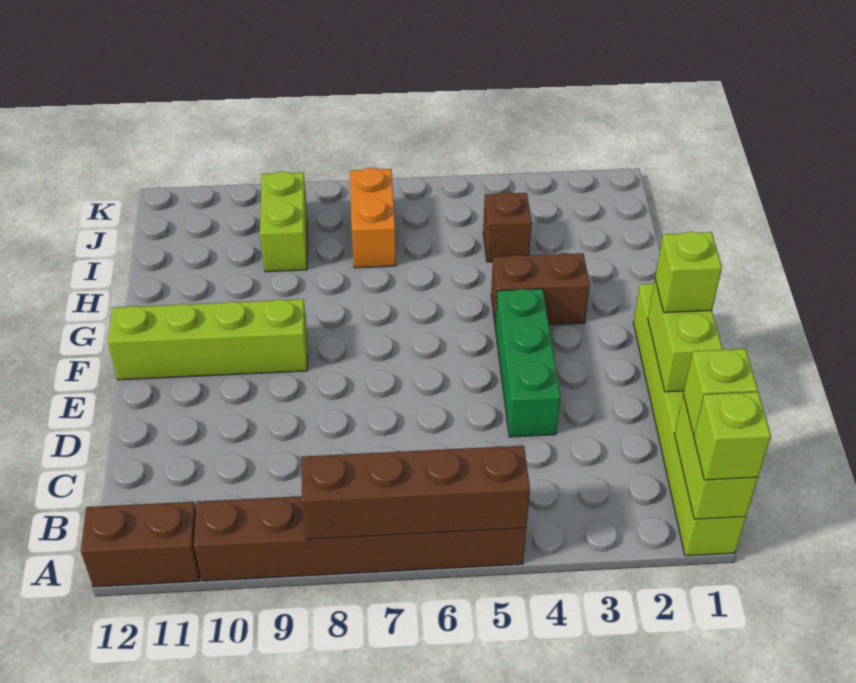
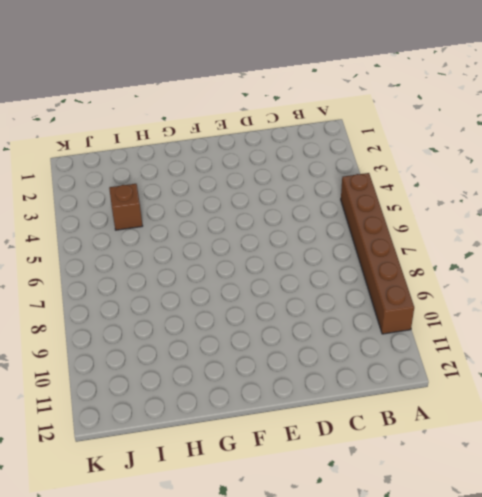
none -> lime brick A1:F1 level 1
none -> brown brick A11:A12 level 1
none -> green brick D4:F4 level 1

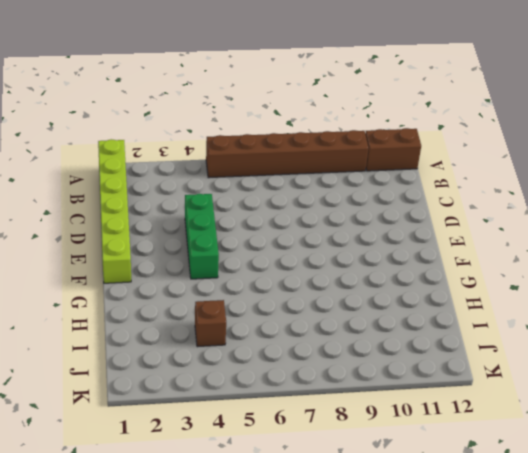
none -> lime brick F9:F12 level 1
none -> brown brick G3:G4 level 1
none -> orange brick I7:J7 level 1

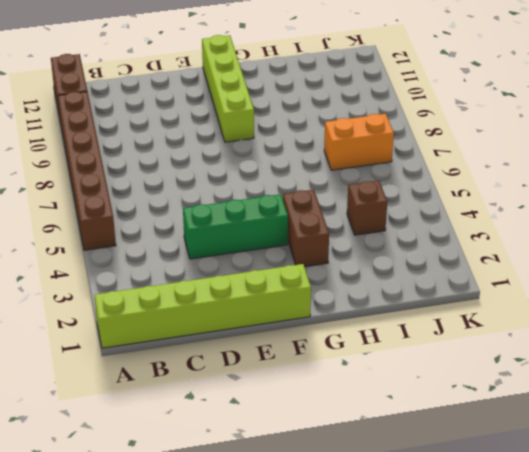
none -> lime brick I9:J9 level 1
none -> lime brick A1:B1 level 2
none -> brown brick A5:A8 level 2

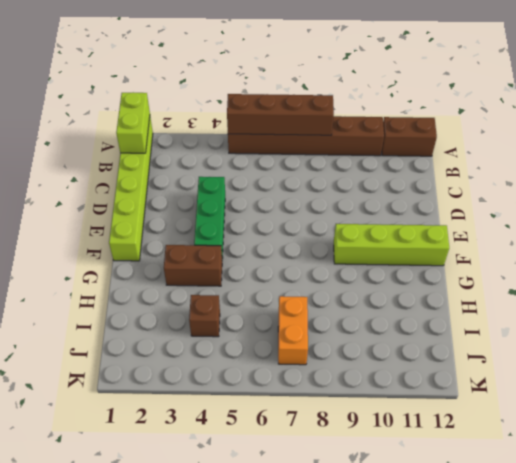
none -> lime brick I9:J9 level 1
none -> lime brick D1:E1 level 2
none -> lime brick A1 level 3

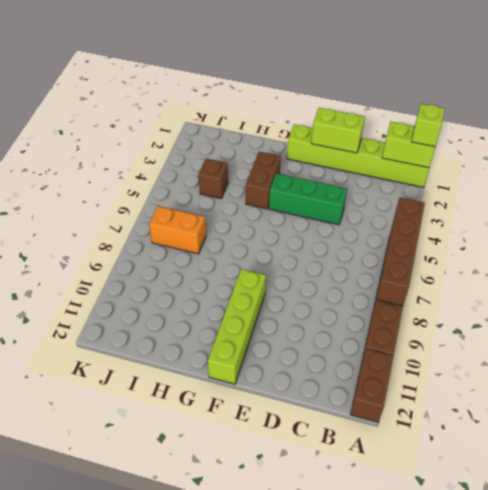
none -> lime brick I9:J9 level 1
none -> lime brick B1 level 3
none -> lime brick E1 level 3

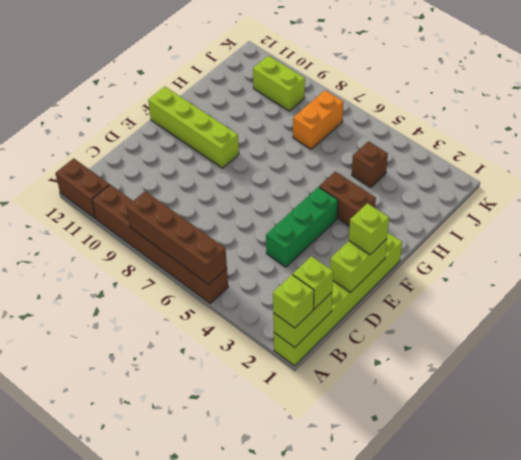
lime brick J9:J10 level 1 -> lime brick I9:J9 level 1

